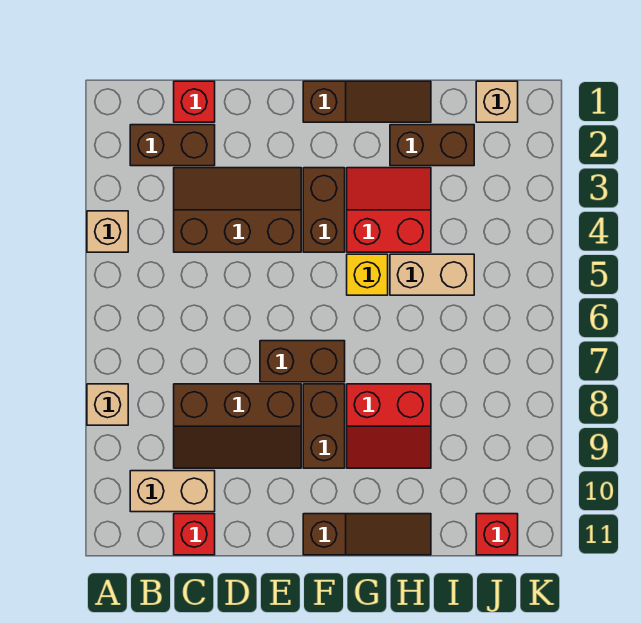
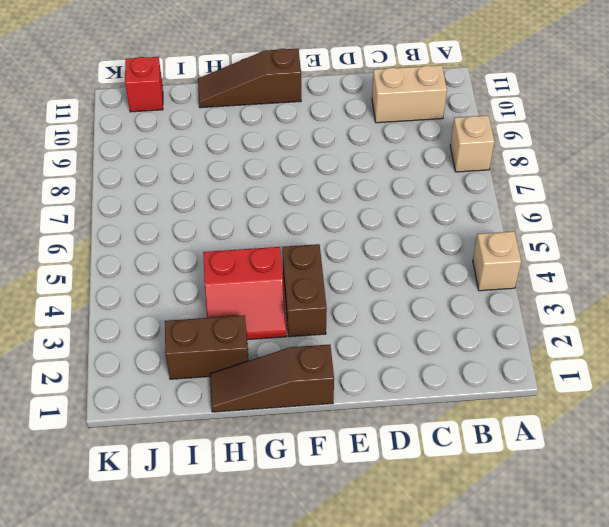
none -> brown brick B2:C2 level 1
none -> red brick C1 level 1
none -> brown slope C3:E4 level 1 top 4

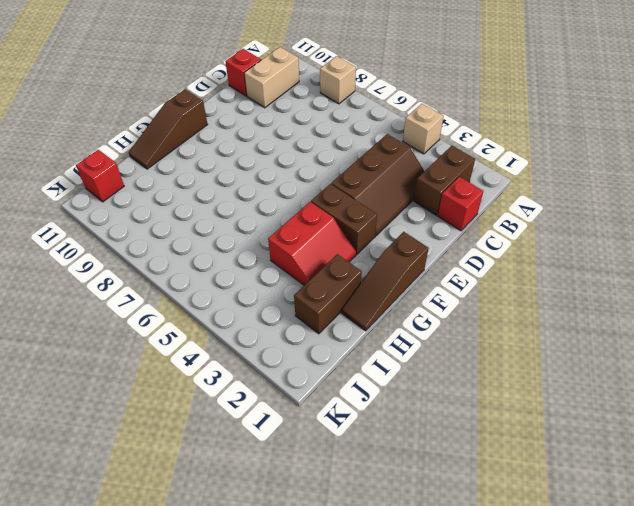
none -> brown slope C8:E9 level 1 top 8
none -> brown brick E7:F7 level 1
none -> brown brick F8:F9 level 1

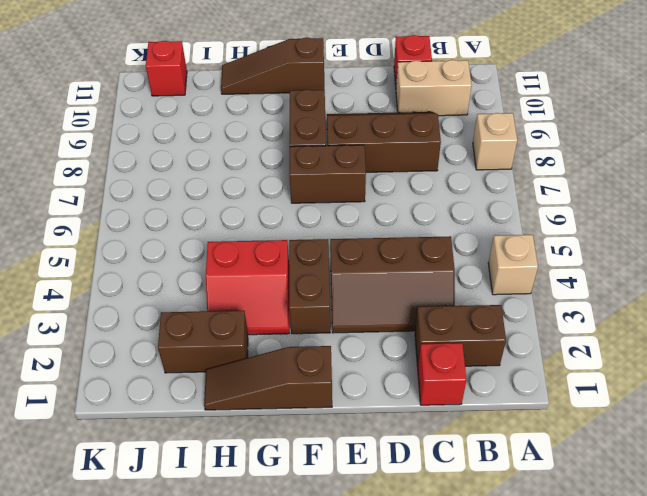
none -> yellow brick G5 level 1
none -> red slope G8:H9 level 1 top 8
none -> tan brick H5:I5 level 1

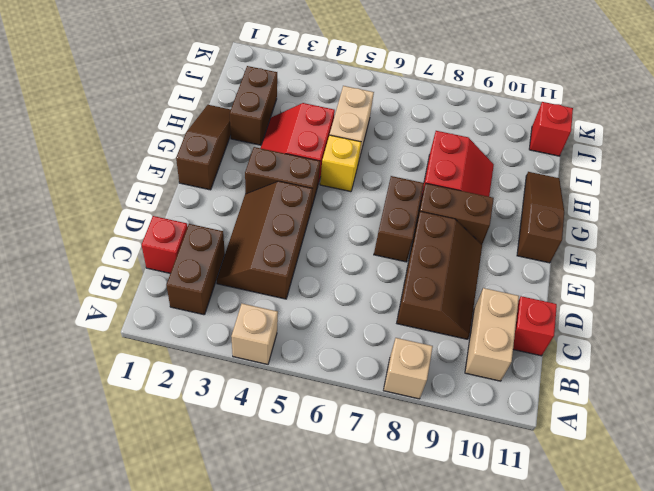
none -> tan brick J1 level 1

